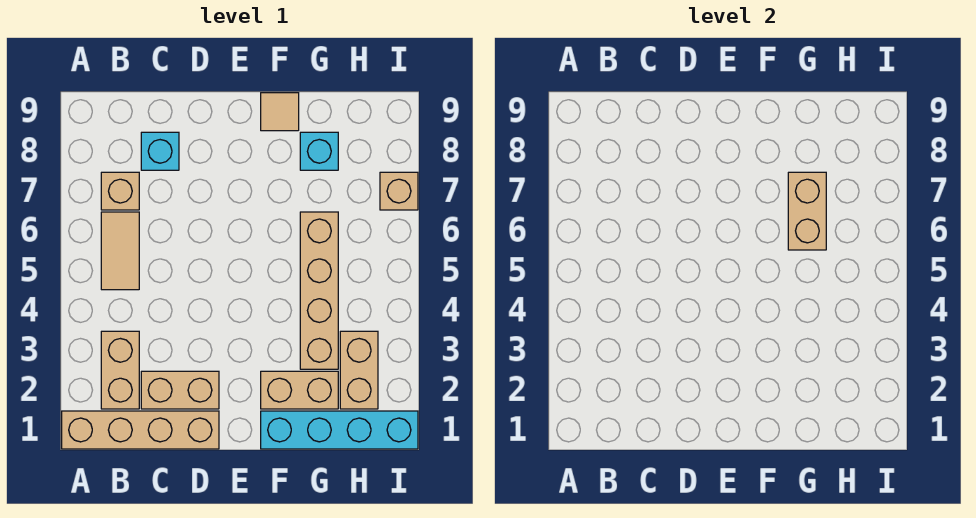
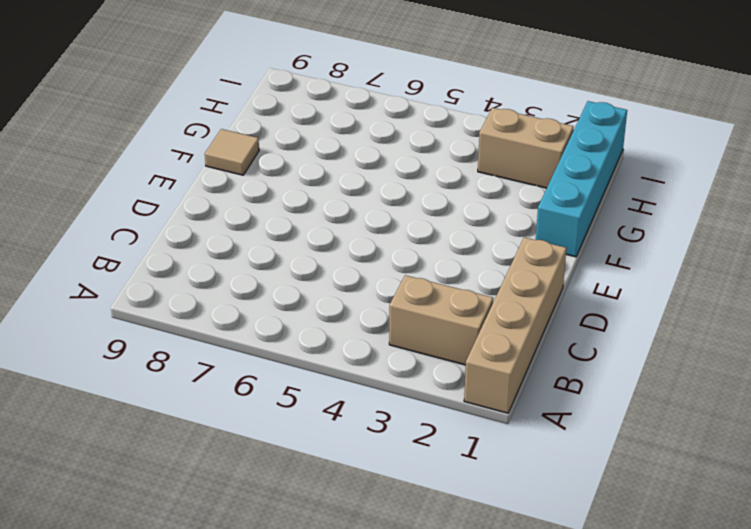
none -> tan tile B5:B6 level 1
none -> tan brick B7 level 1
none -> tan brick C2:D2 level 1

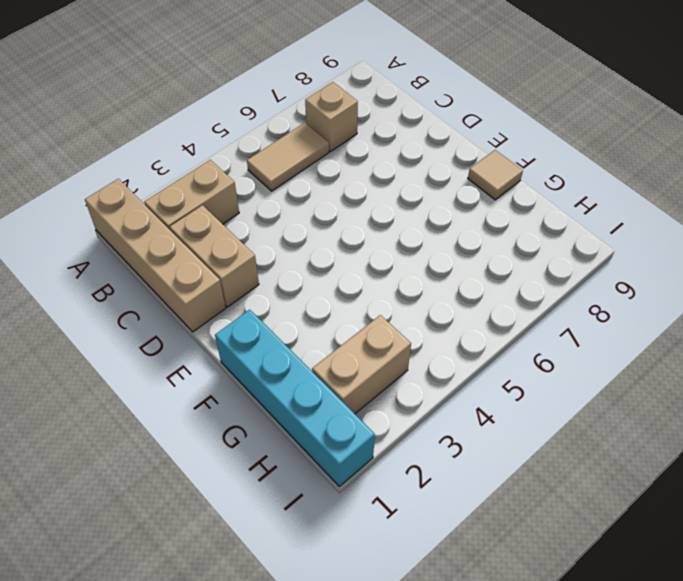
none -> cyan brick C8 level 1
none -> tan brick F2:G2 level 1
none -> tan brick G3:G6 level 1

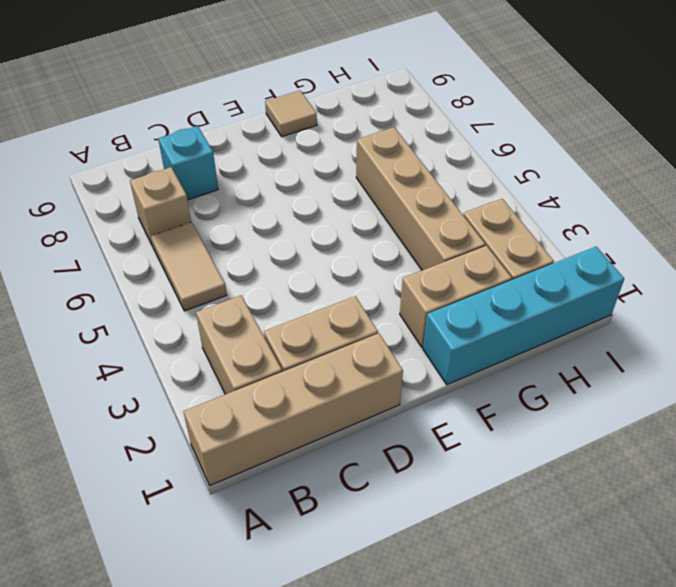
none -> cyan brick G8 level 1
none -> tan brick I7 level 1
none -> tan brick G6:G7 level 2

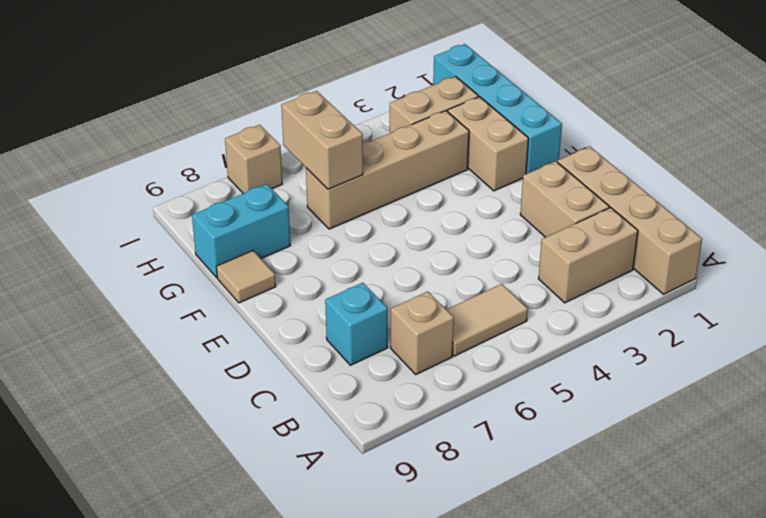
tan brick G6:H6 level 2 -> tan brick G6:G7 level 2
cyan brick G8:G9 level 1 -> cyan brick G8 level 1

